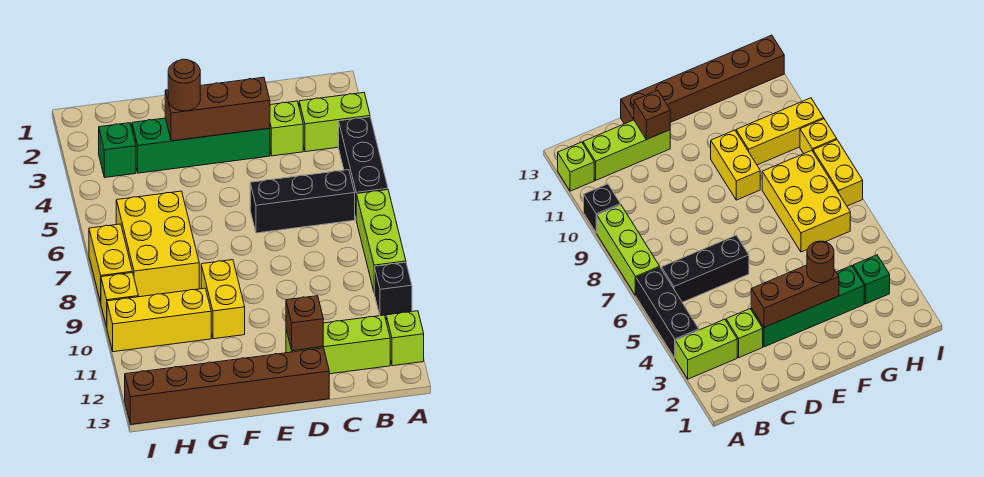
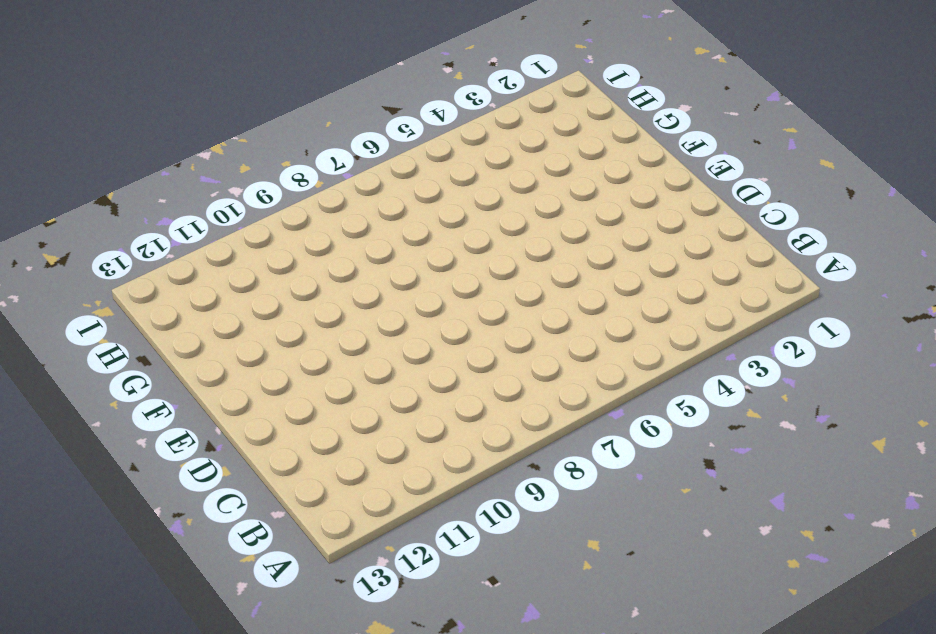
none -> lime brick A3:B3 level 1
none -> black brick A4:A6 level 1
none -> lime brick A7:A9 level 1

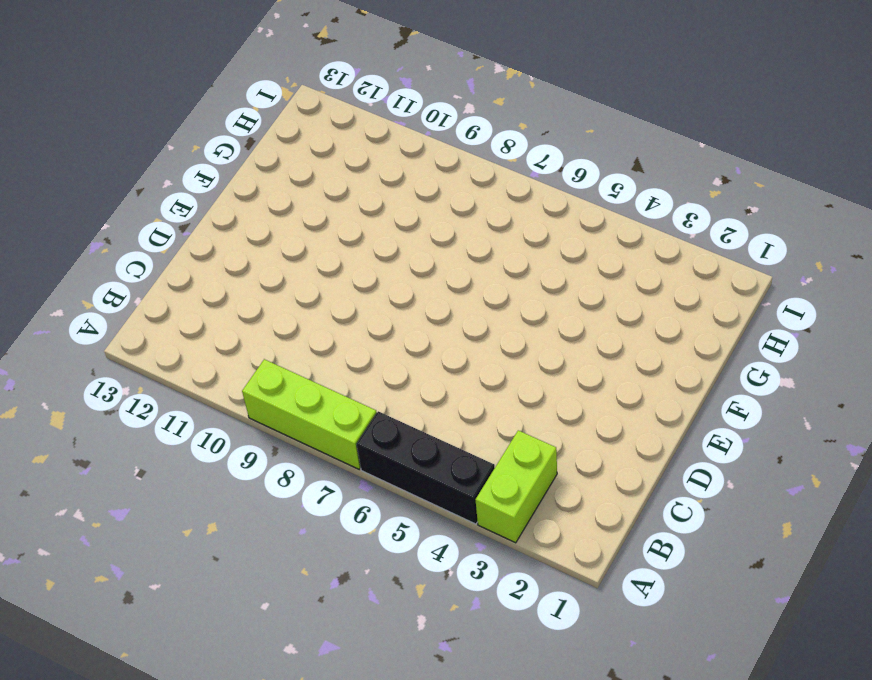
none -> black brick A10 level 1
none -> lime brick A12 level 1
none -> black brick B6:D6 level 1

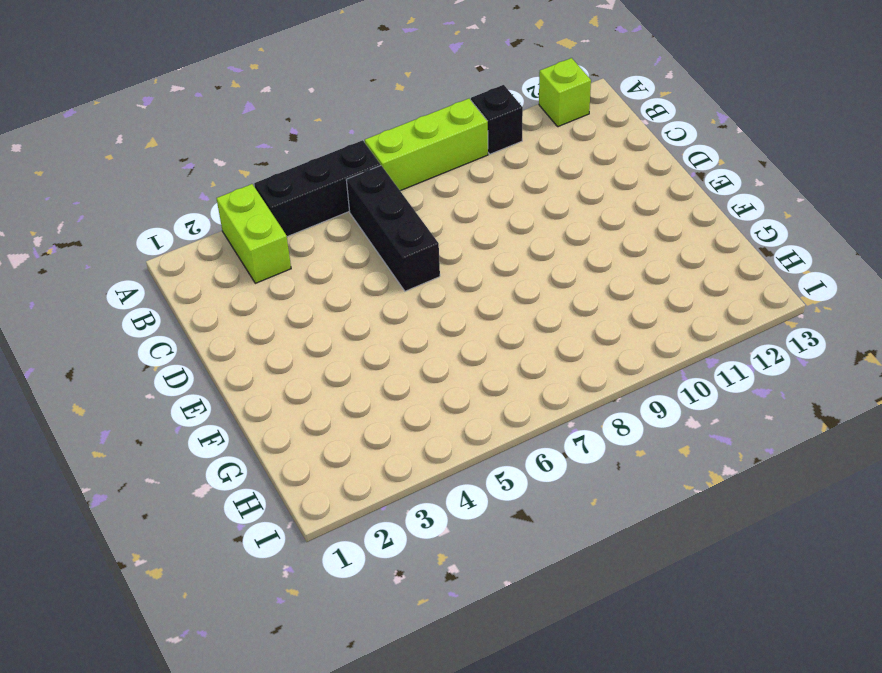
none -> lime brick B12:D12 level 1
none -> lime brick C3 level 1
none -> green brick D3:G3 level 1

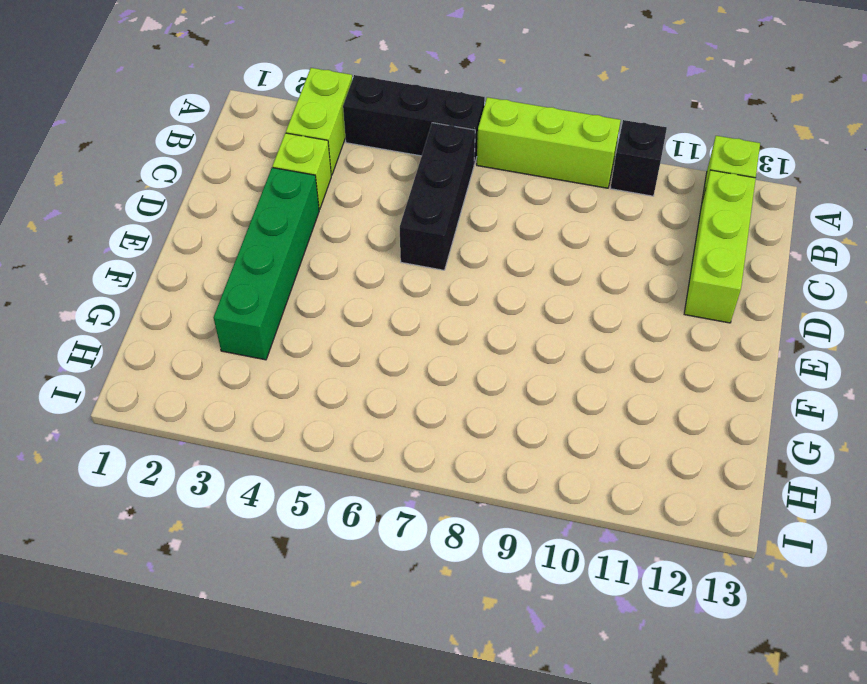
none -> brown brick D13:I13 level 1
none -> yellow brick F9:F10 level 1
none -> yellow brick G6:H8 level 1

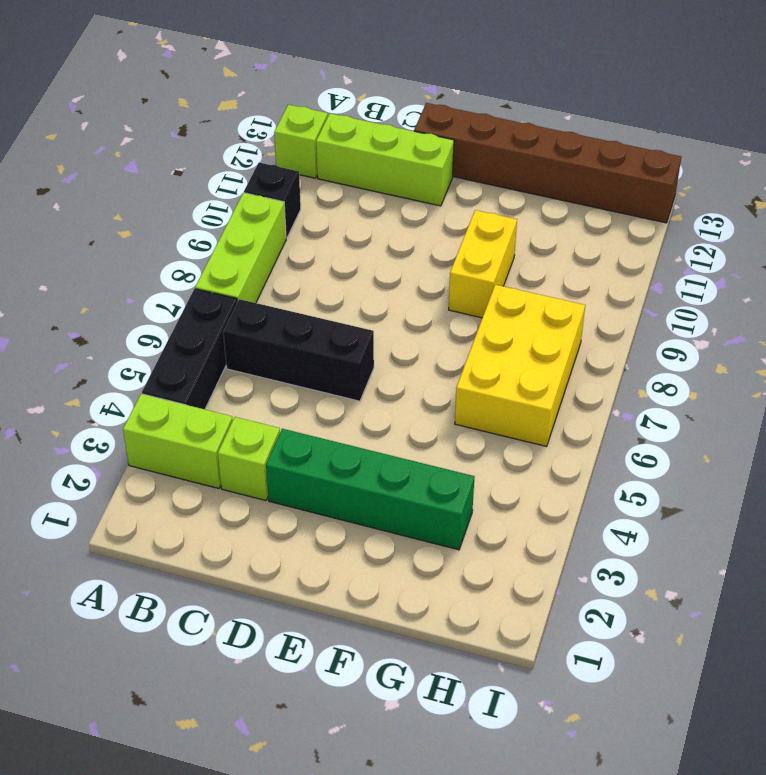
none -> yellow brick G10:I10 level 1
none -> green brick H3 level 1
none -> yellow brick I7:I8 level 1

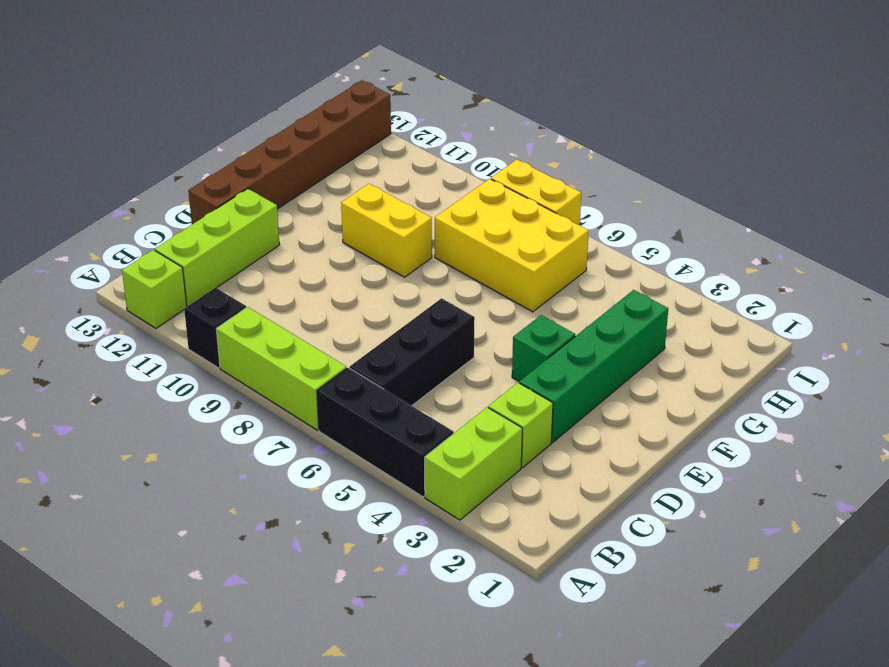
green brick E4 level 1 -> green brick H3 level 1
none -> yellow brick G10:I10 level 1
none -> yellow brick I9 level 1
none -> brown brick D3:F3 level 2

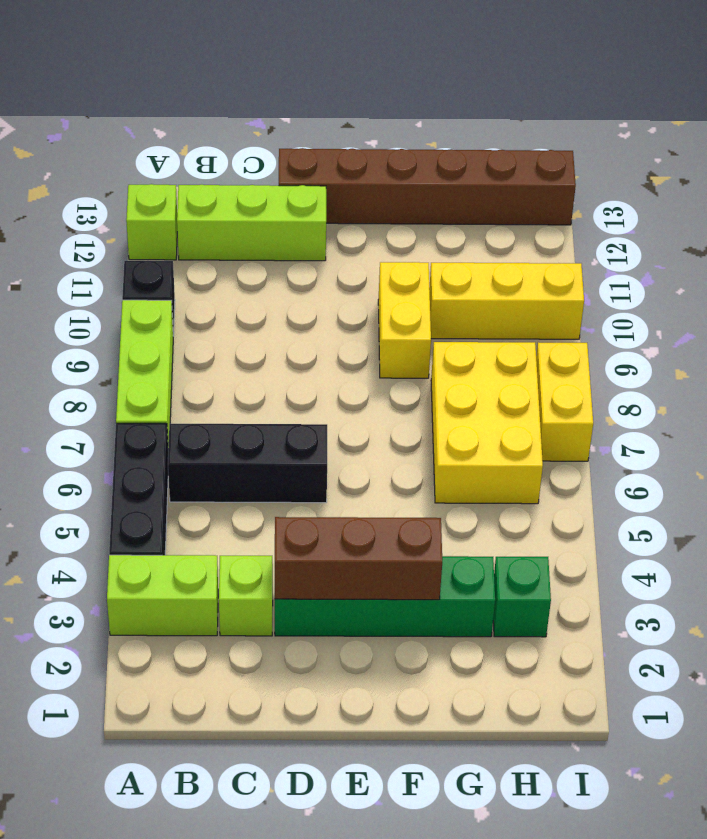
none -> yellow brick I9 level 1
none -> brown brick D12 level 2
none -> brown round brick F3 level 3

